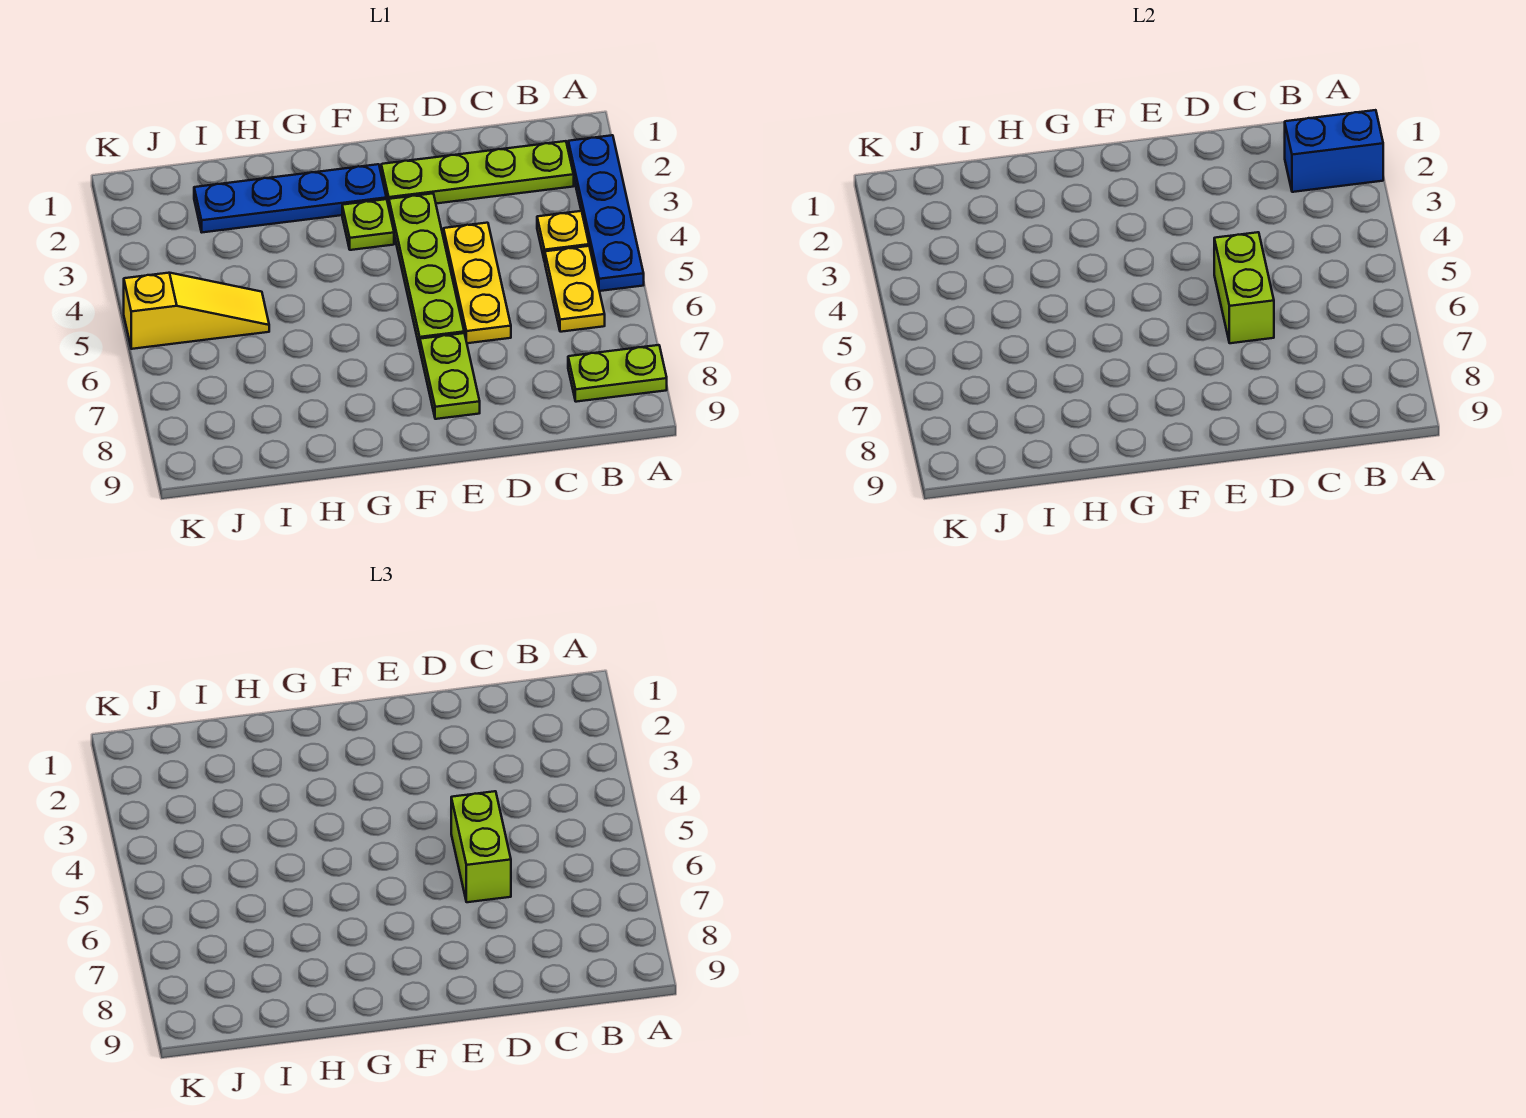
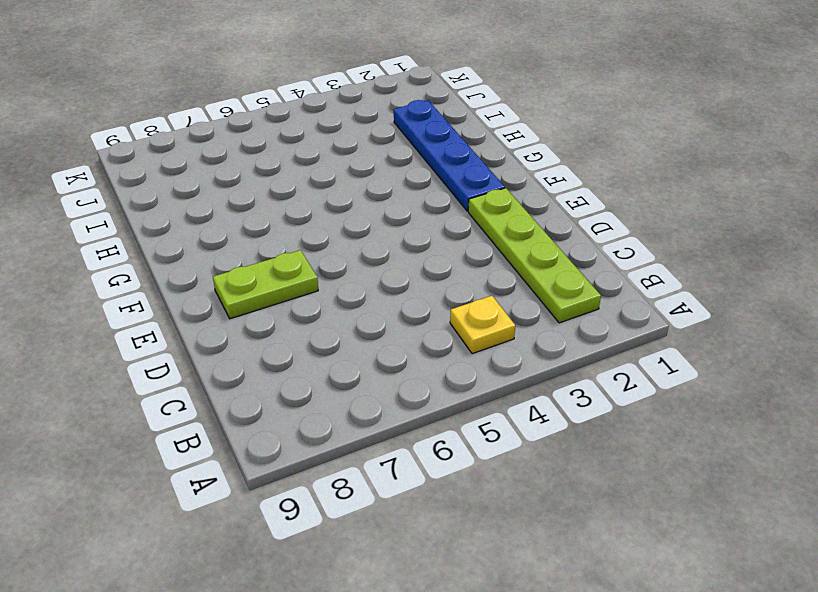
none -> blue plate A2:A5 level 1
none -> lime plate A8:B8 level 1
none -> yellow plate B5:B6 level 1

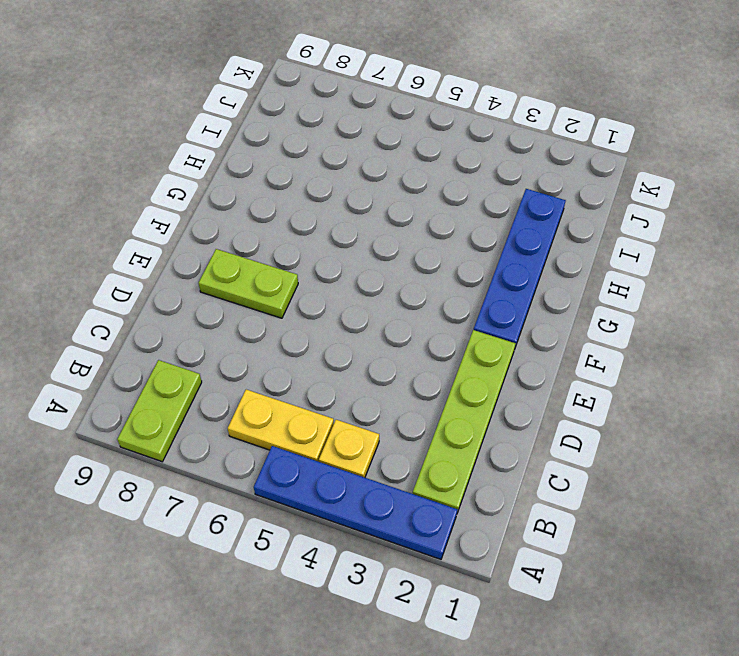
none -> yellow plate D4:D6 level 1
none -> lime plate E3:E6 level 1
none -> lime plate F3 level 1

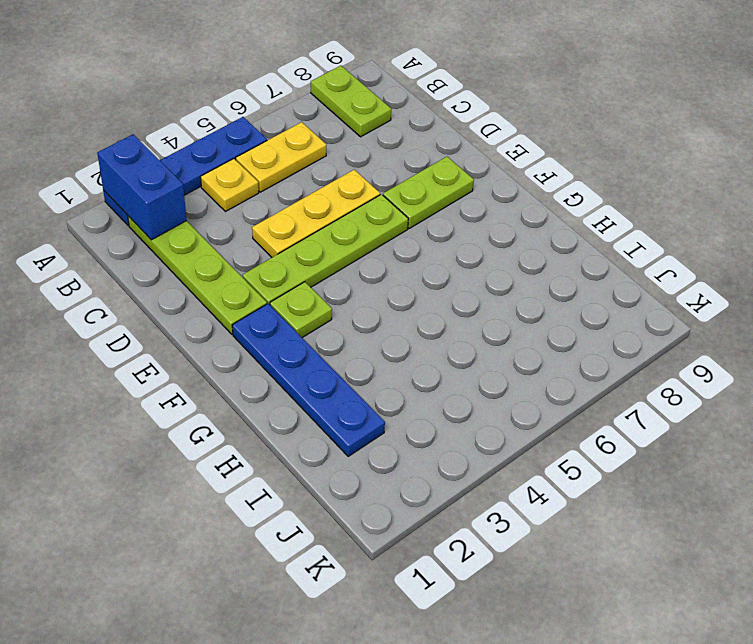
none -> yellow slope I5:K5 level 1 top K
none -> lime brick D5:D6 level 2
none -> lime brick D5:D6 level 3

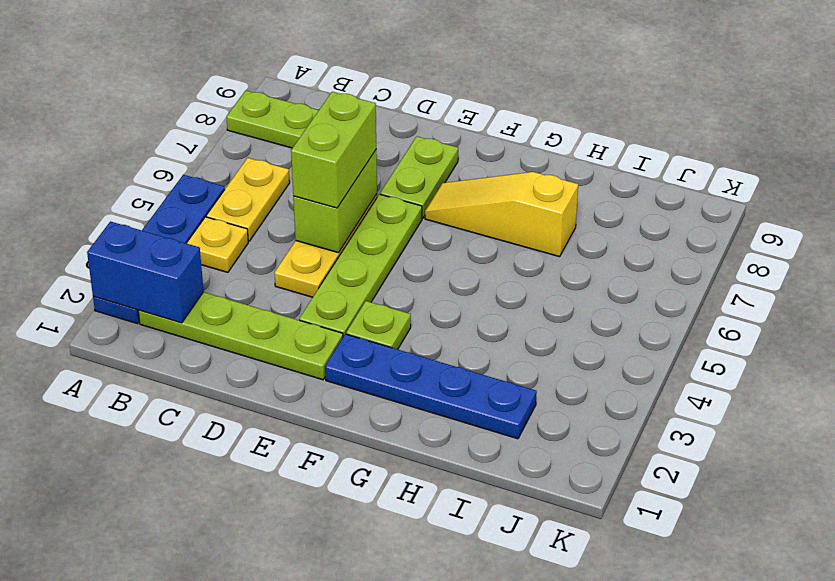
yellow slope F7:H7 level 1 top H -> yellow slope I5:K5 level 1 top K

